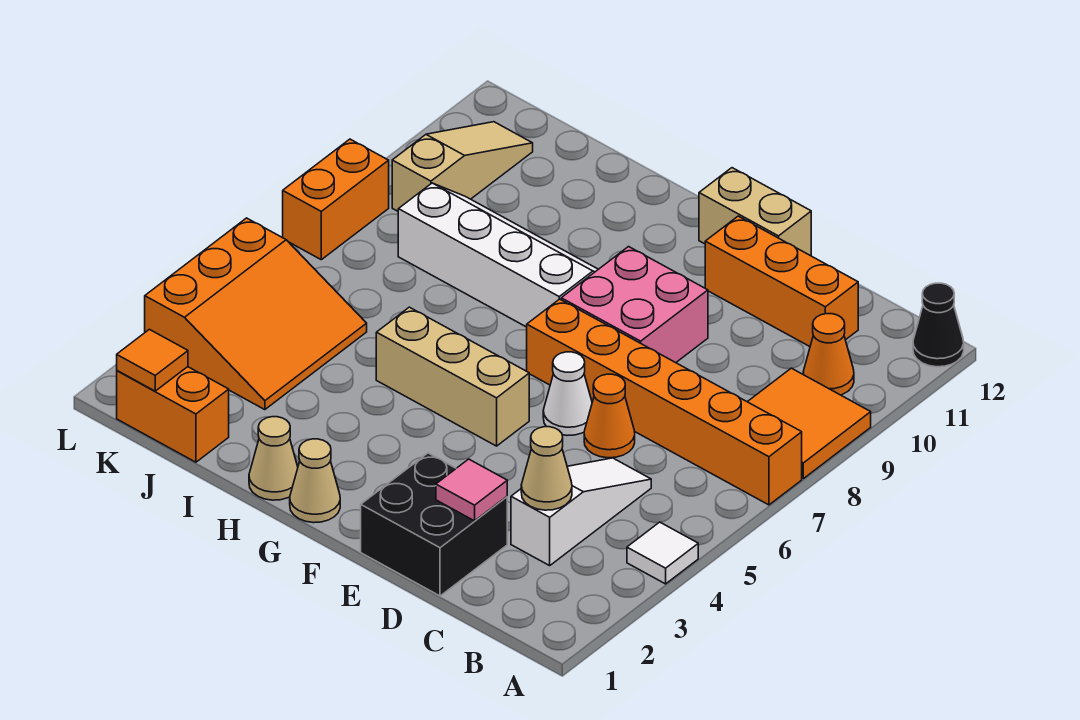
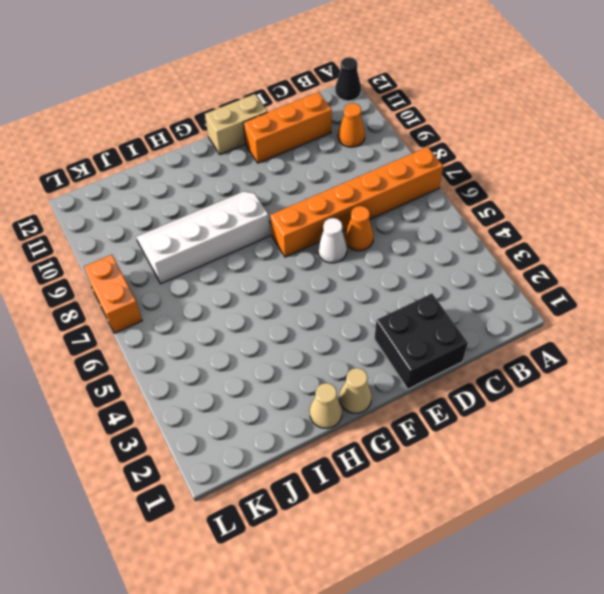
none -> white tile A4 level 1
none -> orange tile A8:B9 level 1
none -> white slope C3:C5 level 1 top 3

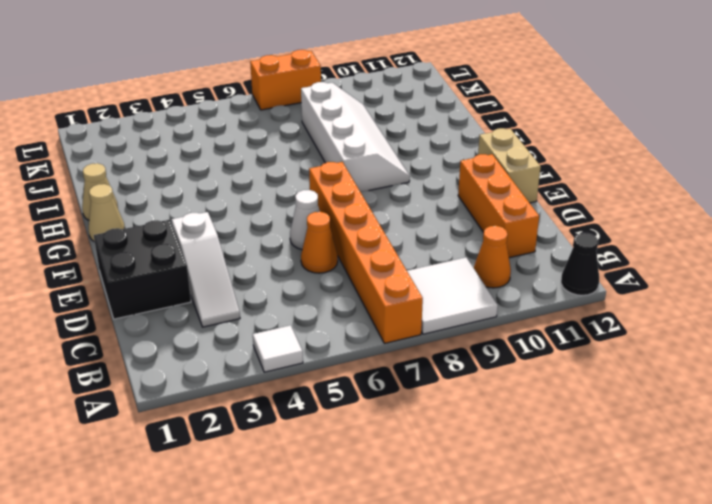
white tile A8:B9 level 1 -> orange tile A8:B9 level 1
white slope C3:E3 level 1 top E -> white slope C3:C5 level 1 top 3
none -> pink brick E8:F9 level 1
none -> tan brick F5:H5 level 1
none -> orange brick J1:K1 level 1

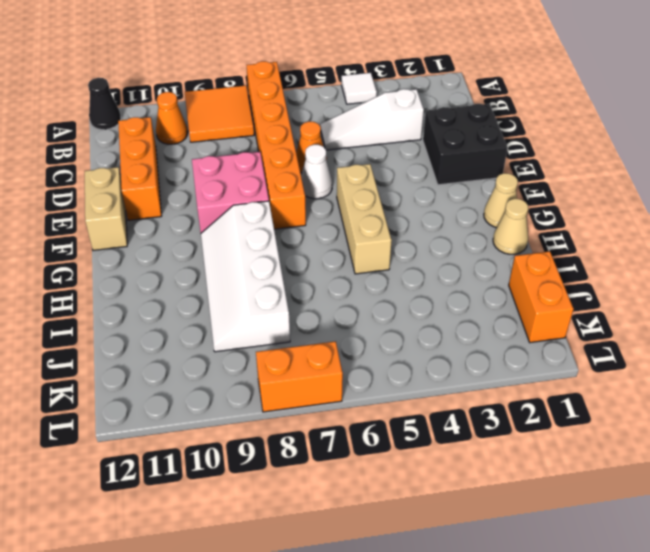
none -> orange slope J3:L5 level 1 top L
none -> tan slope K9:K11 level 1 top 9
none -> tan cone C3 level 2

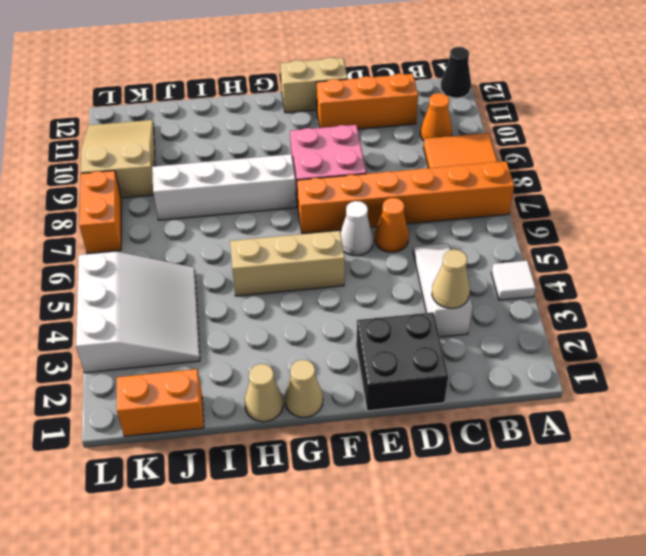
white slope J3:L5 level 1 top L -> orange slope J3:L5 level 1 top L
tan slope K9:L11 level 1 top 9 -> tan slope K9:K11 level 1 top 9
none -> pink tile D2 level 2
none -> orange tile K1 level 2

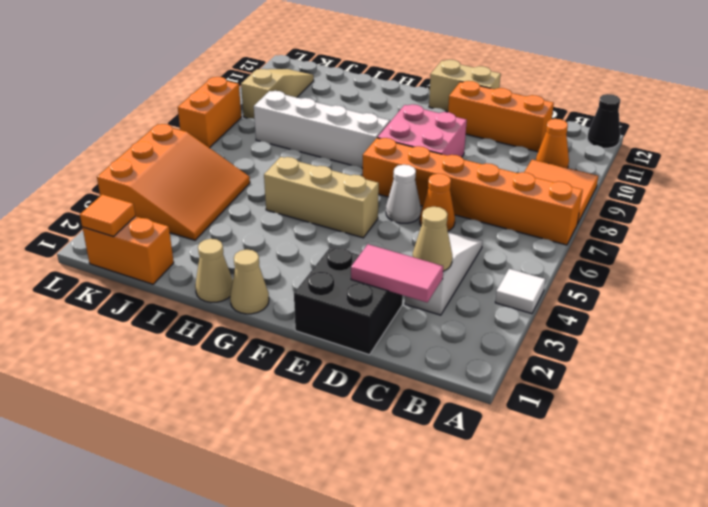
pink tile C2:D2 level 2 -> pink tile D2 level 2

